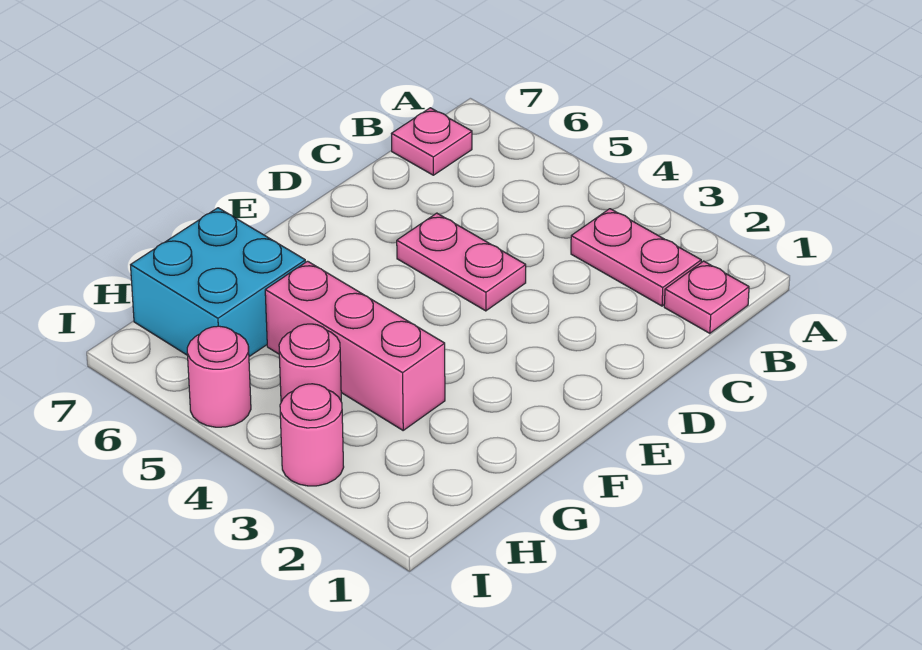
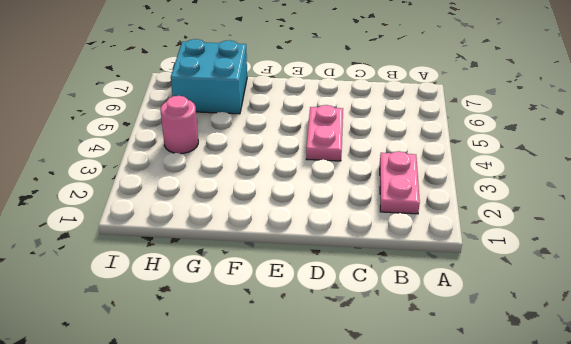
none -> pink plate B1 level 1
none -> pink plate B7 level 1

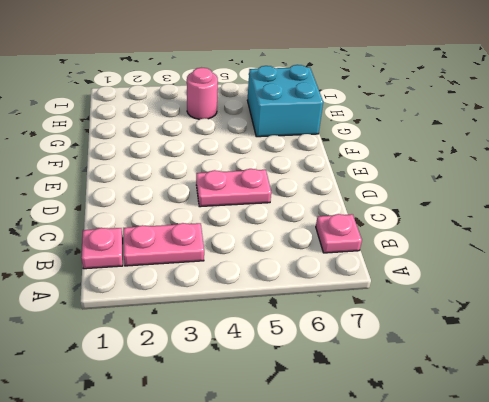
none -> pink brick G3:G5 level 1
none -> pink round brick I3 level 1

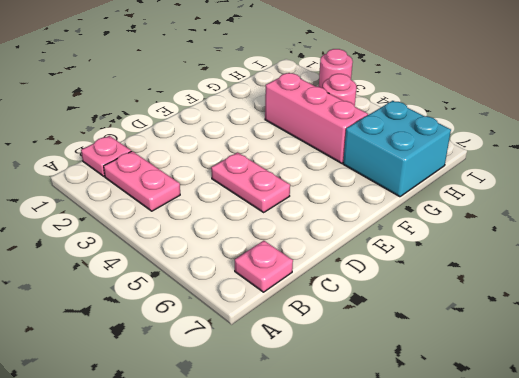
none -> pink round brick I5 level 1

